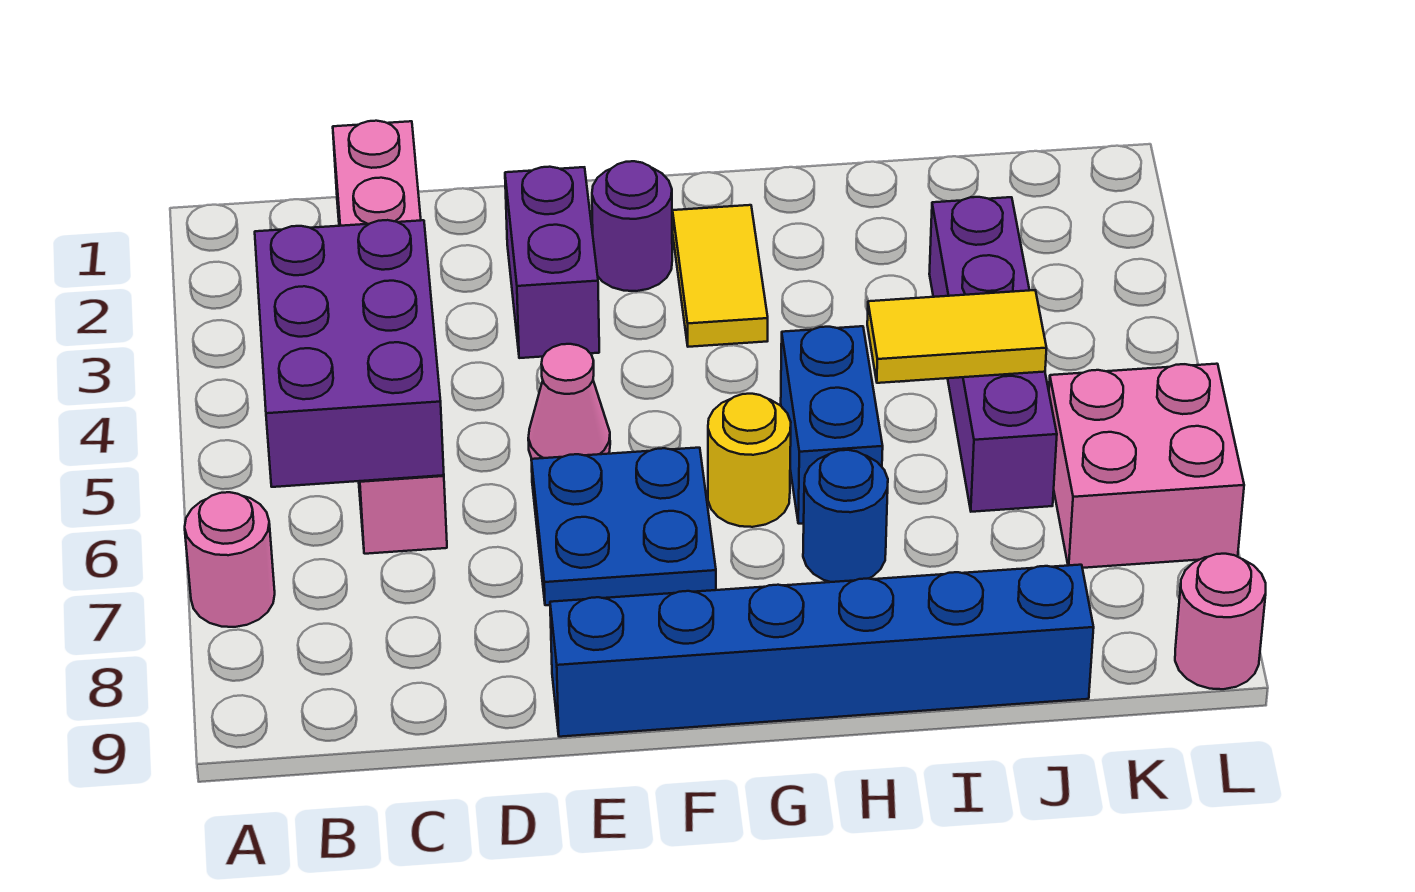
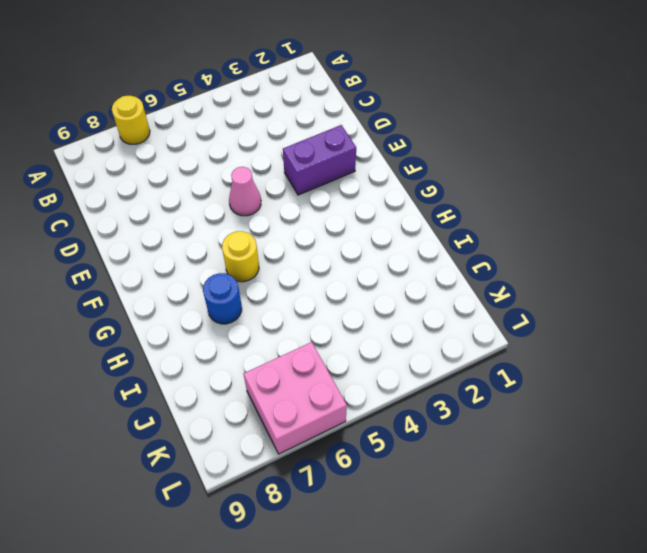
yellow round brick A7 level 1 -> pink round brick A7 level 1
none -> pink brick C1:C6 level 1
none -> blue plate E6:F7 level 1
none -> blue brick E9:J9 level 1

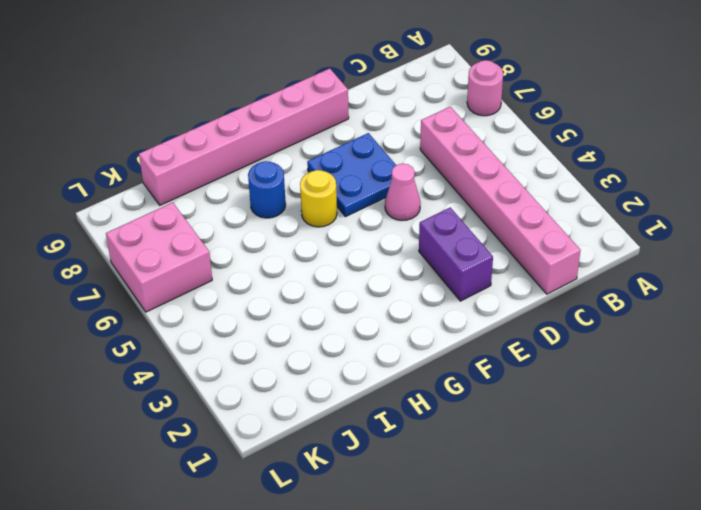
pink brick E9:J9 level 1 -> blue brick E9:J9 level 1
none -> purple round brick F2 level 1
none -> yellow tile G2:G3 level 1
none -> blue brick H5:H6 level 1

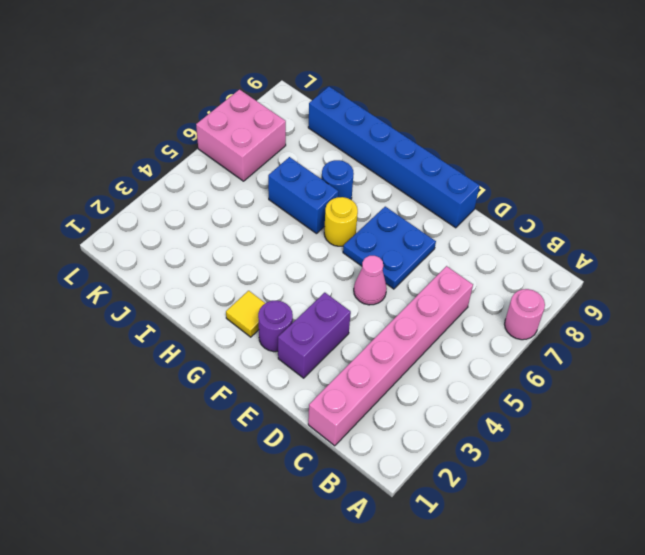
yellow tile G2 level 1 -> yellow tile G2:G3 level 1
blue brick H6:I6 level 1 -> blue brick H5:H6 level 1
none -> purple brick J3:J6 level 1
none -> pink round brick L9 level 1
none -> purple brick B4:C6 level 2

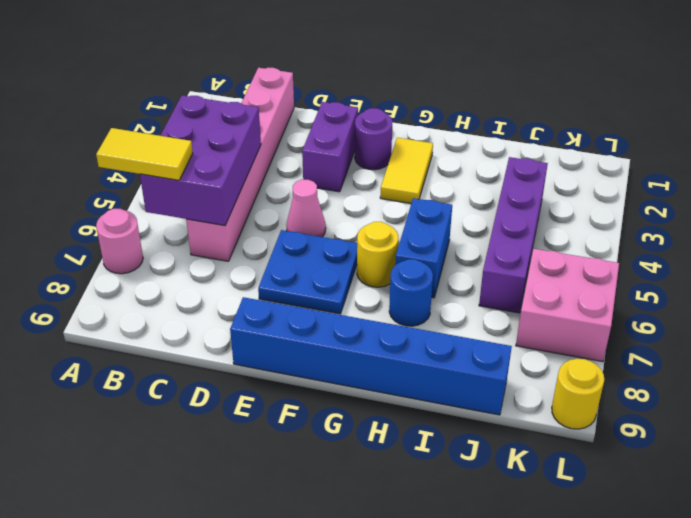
yellow tile A6:B6 level 3 -> yellow tile I5:J5 level 2
yellow round brick L9 level 1 -> pink round brick L9 level 1

